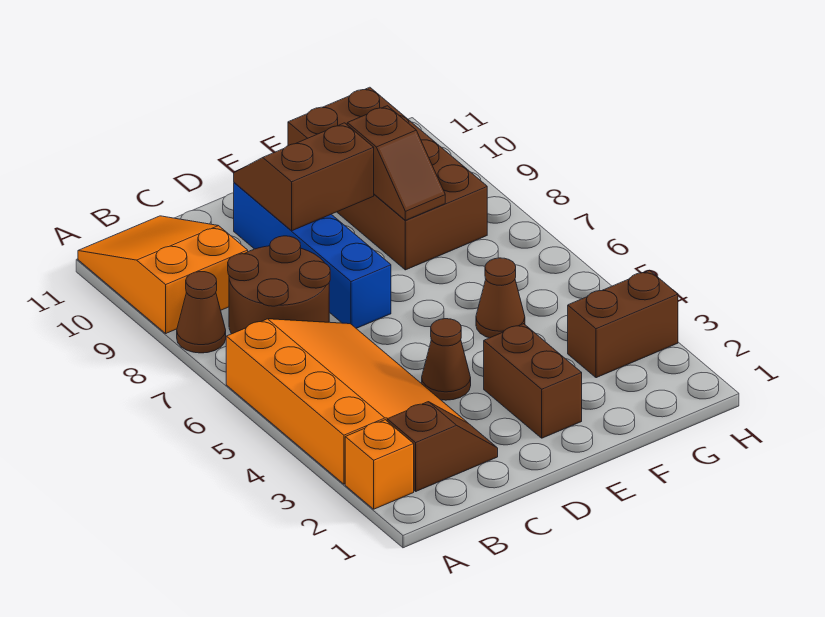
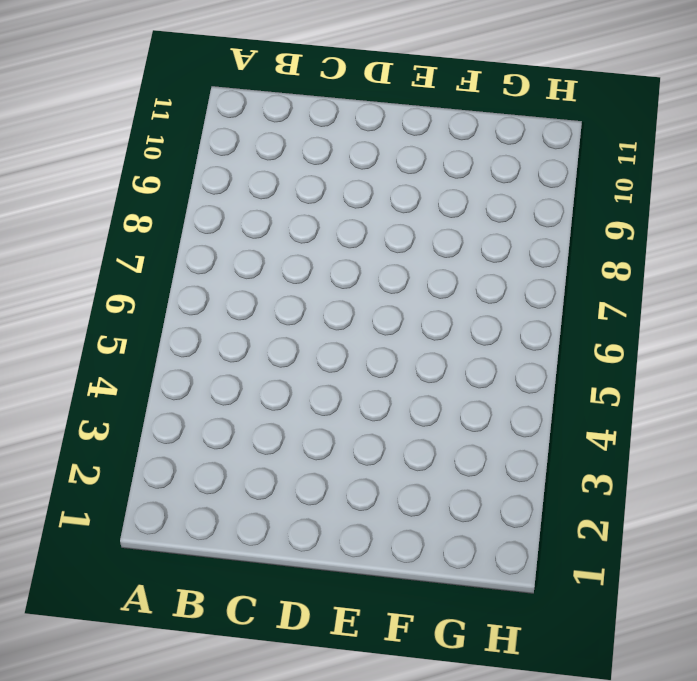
none -> orange brick A2 level 1
none -> orange slope A3:C6 level 1 top A
none -> brown cone A8 level 1

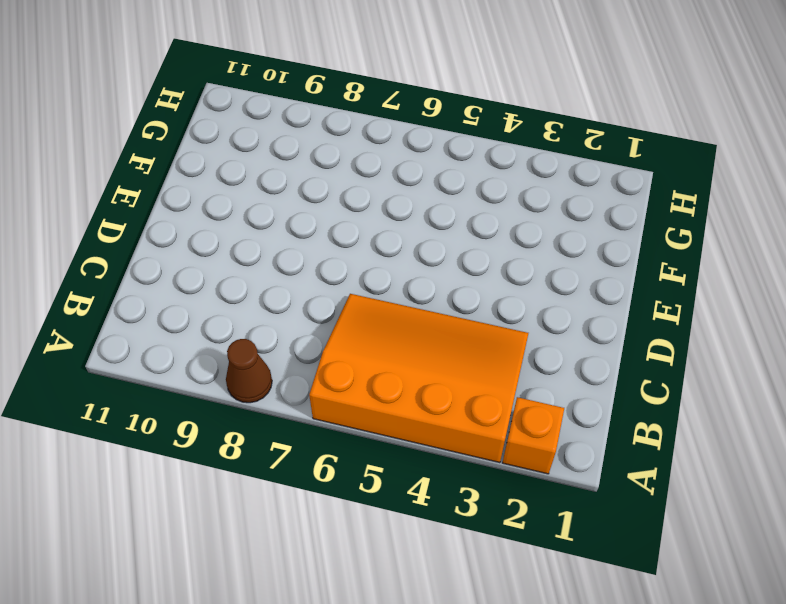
none -> orange slope A9:B11 level 1 top 9
none -> brown slope B2:C2 level 1 top B
none -> brown round brick B7:C8 level 1

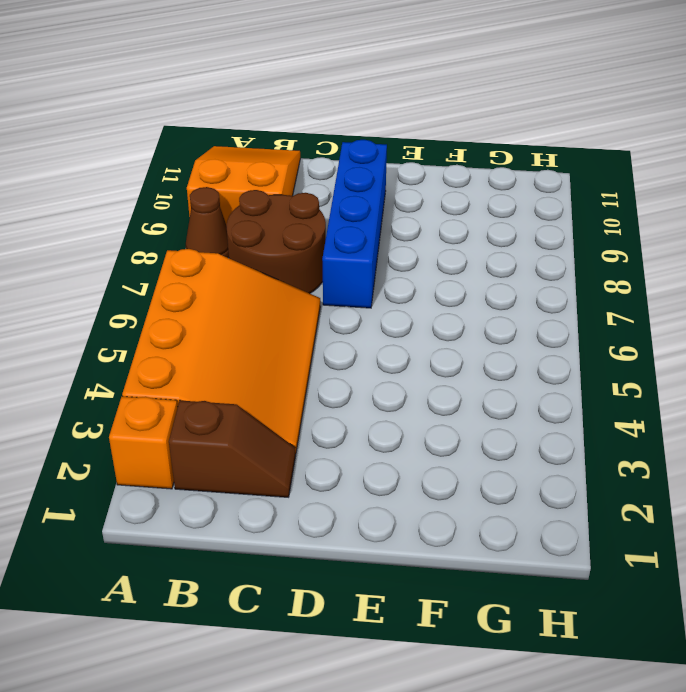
none -> brown cone D4 level 1
none -> brown brick E2:E3 level 1
none -> brown cone F5 level 1

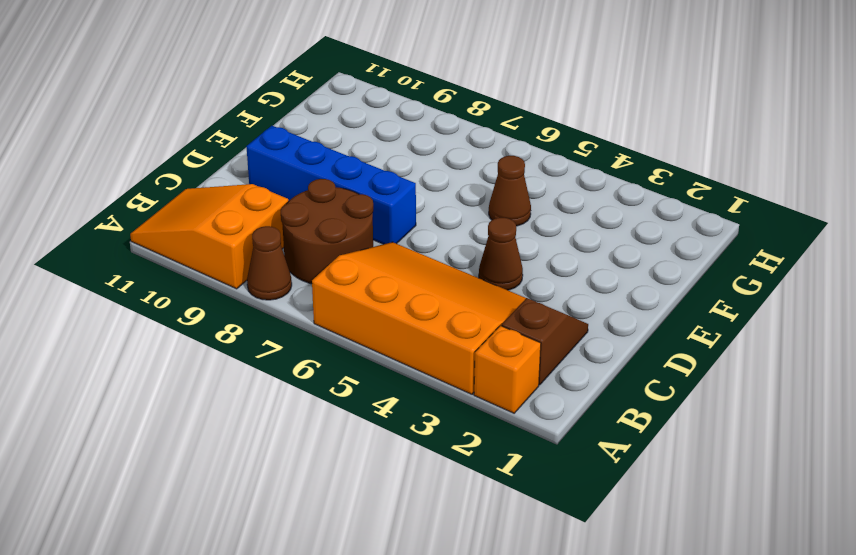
none -> brown brick E2:E3 level 1
none -> brown brick F8:G11 level 1
none -> brown brick G3:H3 level 1

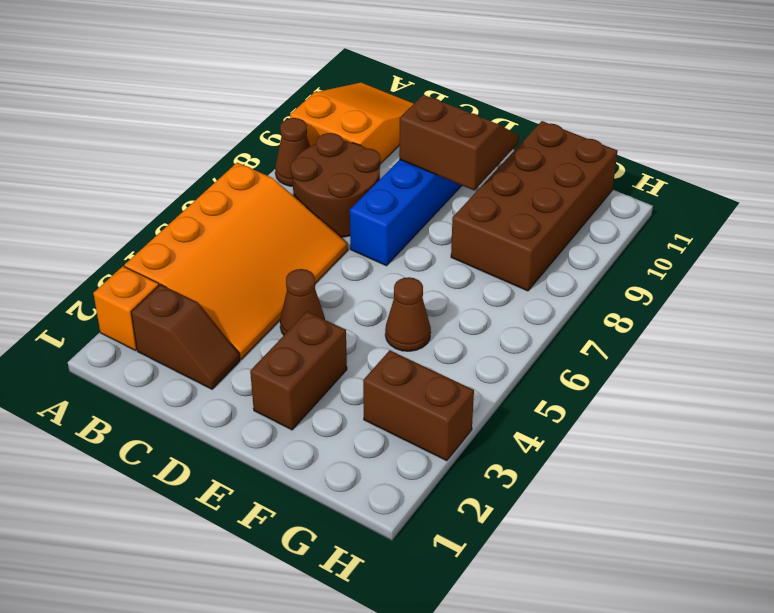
none -> brown slope F8:F9 level 2 top 9

